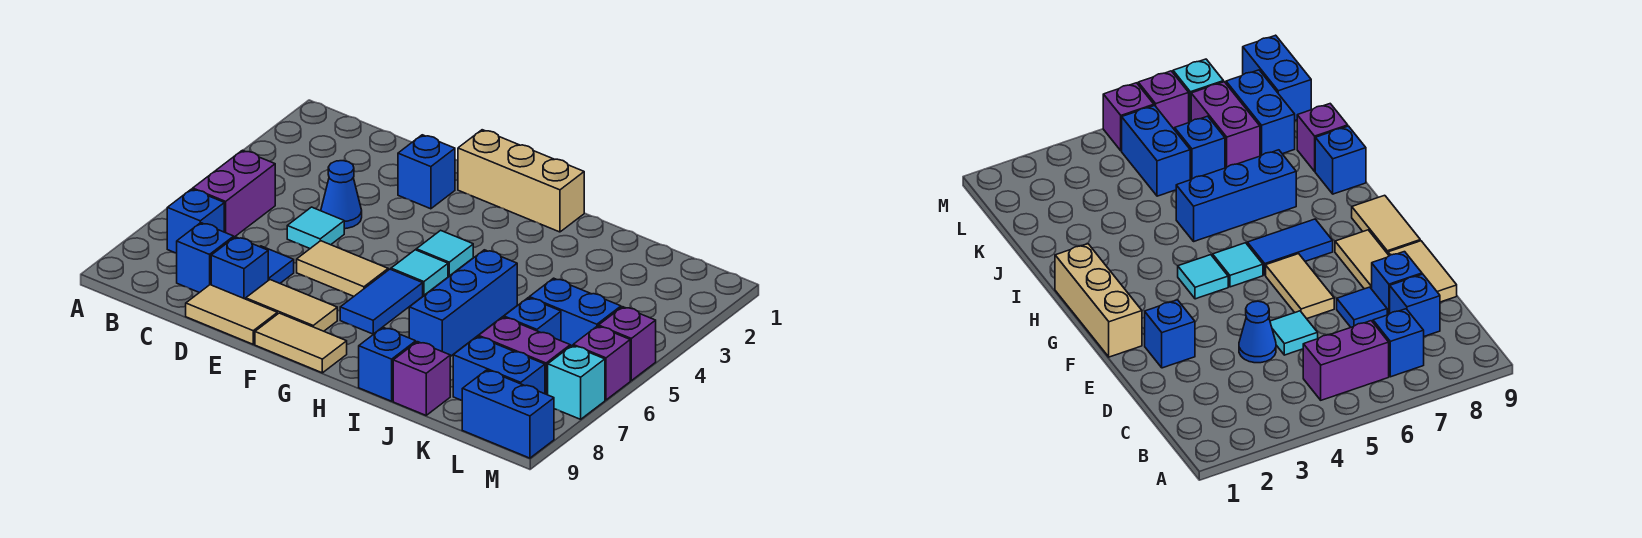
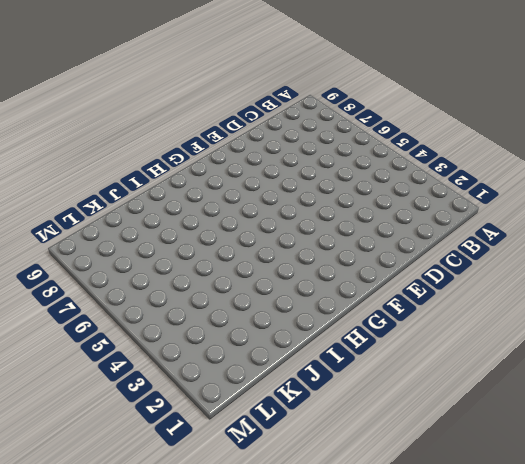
none -> purple brick B5:B6 level 1
none -> blue brick B7 level 1
none -> blue brick C8 level 1

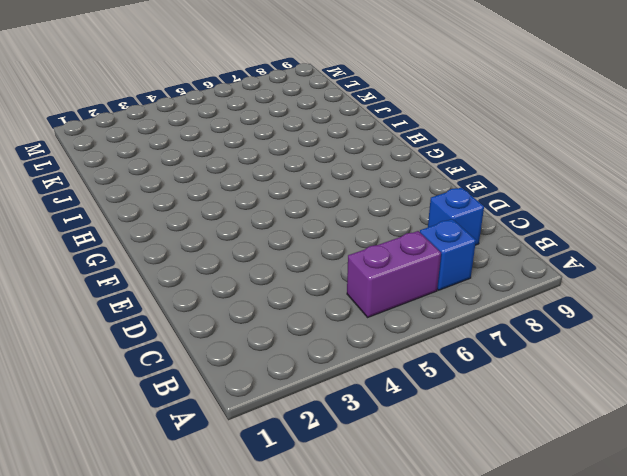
none -> blue cone D4 level 1
none -> cyan tile D5 level 1
none -> blue tile D7 level 1

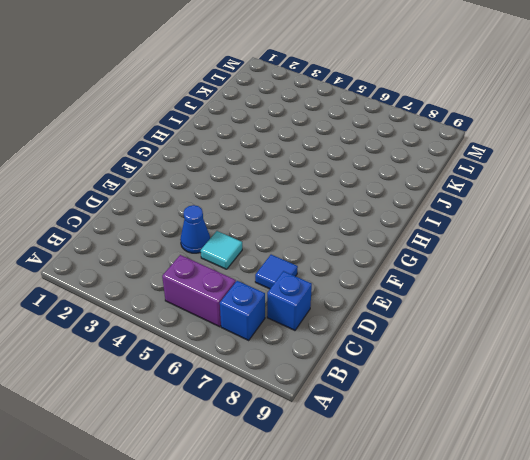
none -> blue brick D8 level 1
none -> tan tile D9:E9 level 1
none -> blue brick E2 level 1

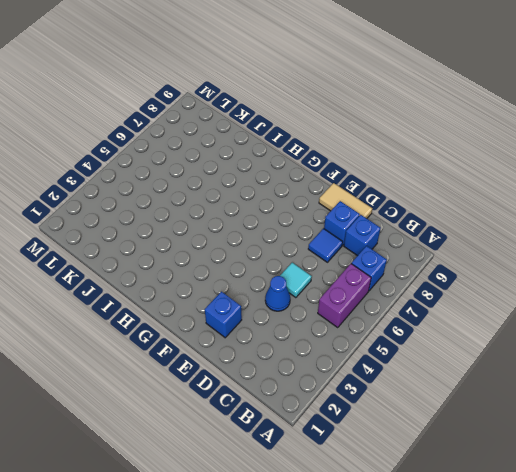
none -> tan tile E6:F6 level 1
none -> tan tile E8:F8 level 1
none -> tan brick F1:H1 level 1

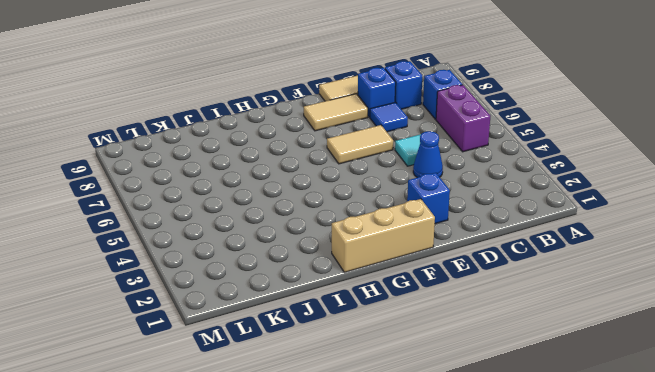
none -> tan tile F9:G9 level 1
none -> cyan tile G4 level 1
none -> cyan tile G5 level 1

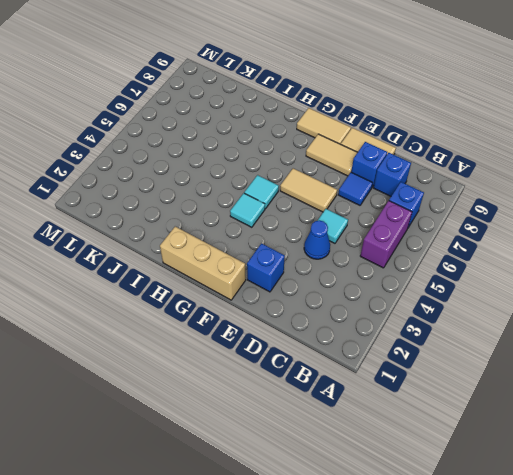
none -> blue tile G6:G7 level 1
none -> blue brick I5:I7 level 1
none -> blue brick I9 level 1

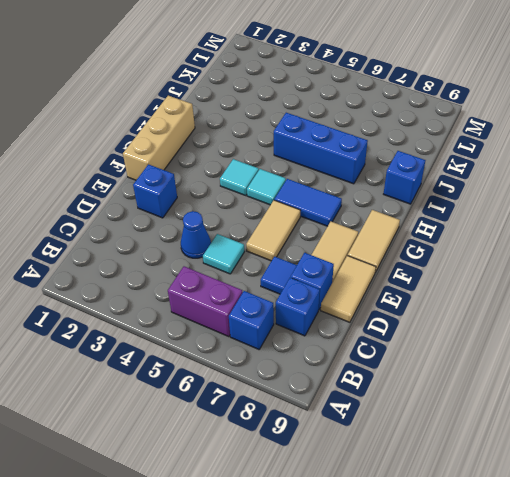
none -> purple brick J9 level 1
none -> blue brick K5:L5 level 1
none -> blue brick K6 level 1

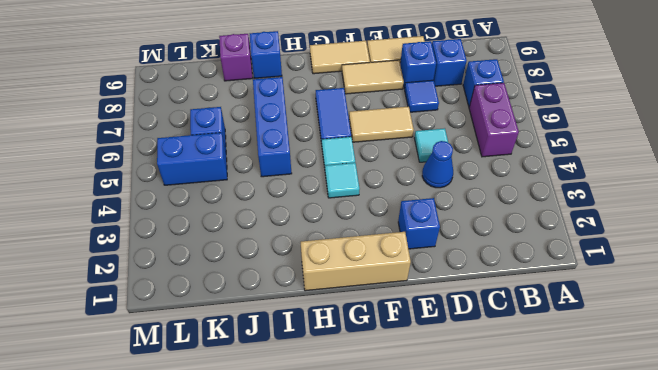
none -> purple brick K7:L7 level 1
none -> blue brick K8:L8 level 1
none -> blue brick L9:M9 level 1

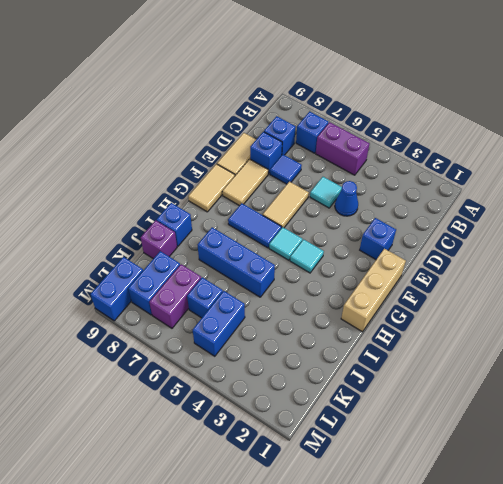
none -> purple brick M5 level 1
none -> purple brick M6 level 1
none -> cyan brick M7 level 1

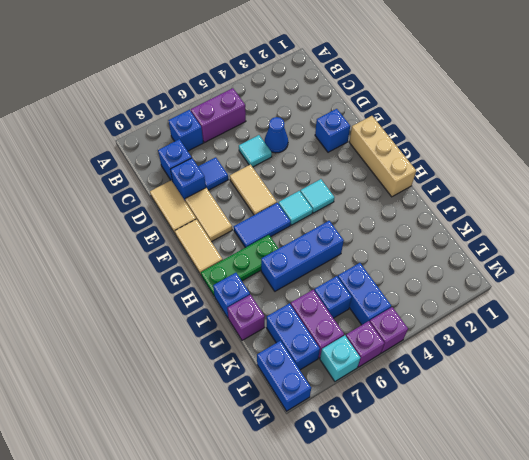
green plate H7:H9 level 1 -> none

